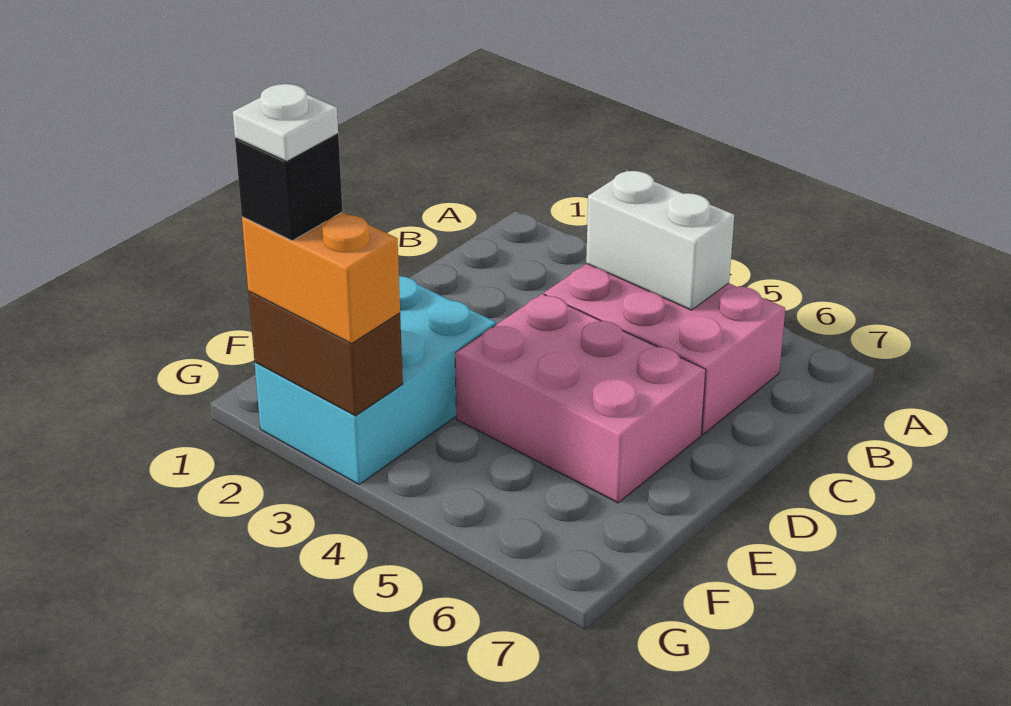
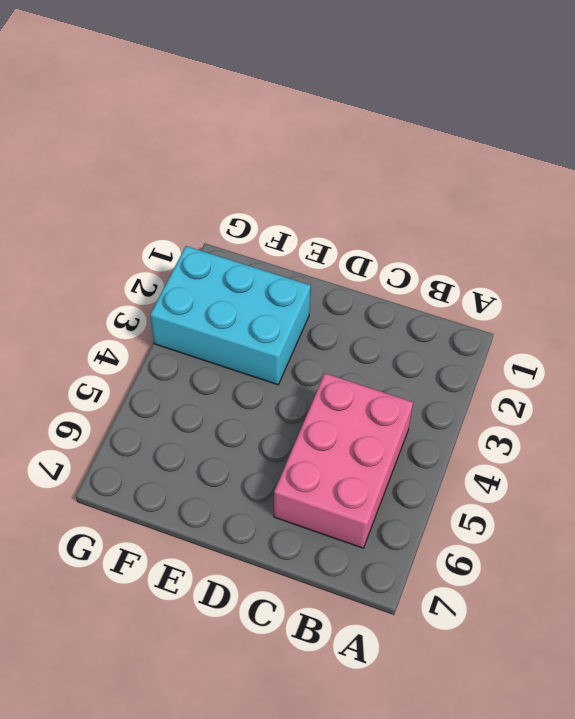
none -> pink brick D4:E6 level 1
none -> white brick B4:B5 level 2

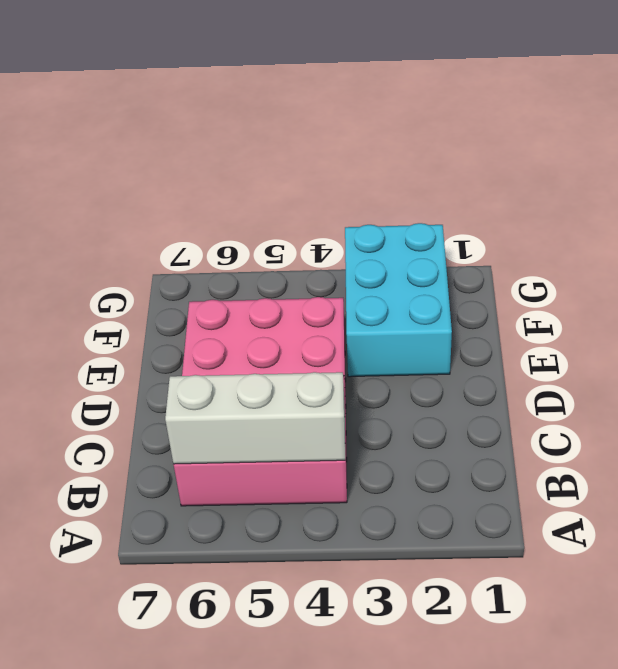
white brick B4:B6 level 2 -> white brick B4:B5 level 2
none -> brown brick G2:G3 level 2
none -> orange brick G2:G3 level 3

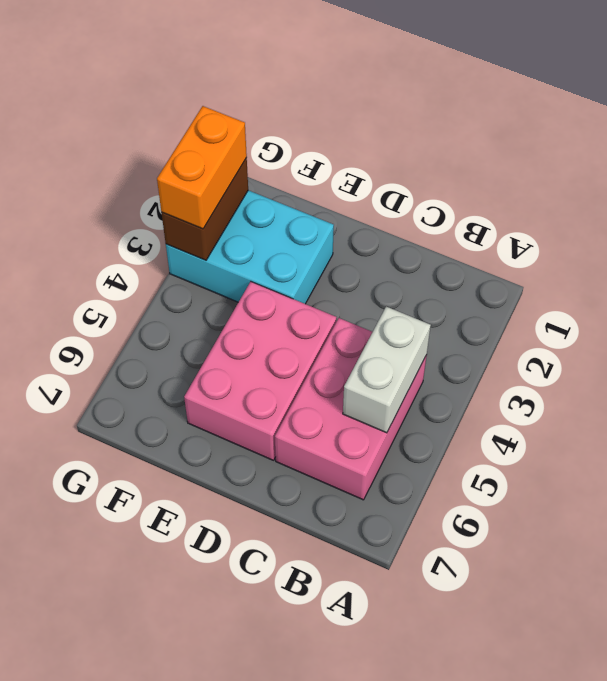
none -> black brick G2 level 4
none -> white plate G2 level 5

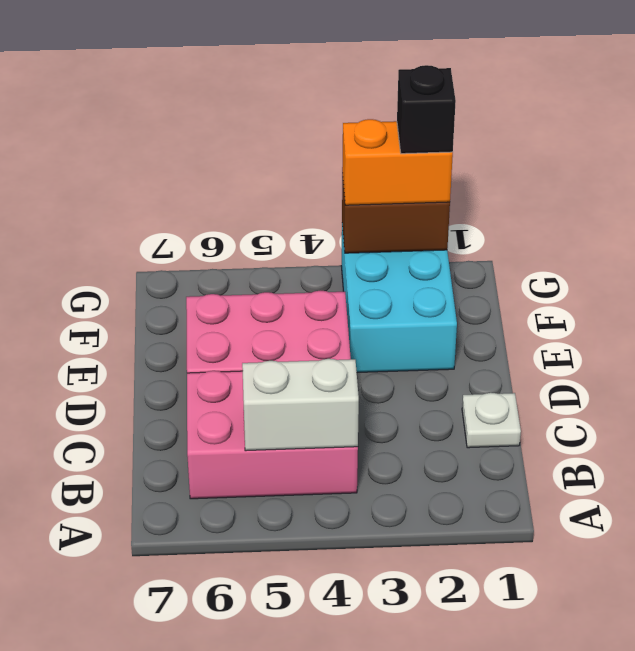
white plate C1 level 1 -> white plate G2 level 5

